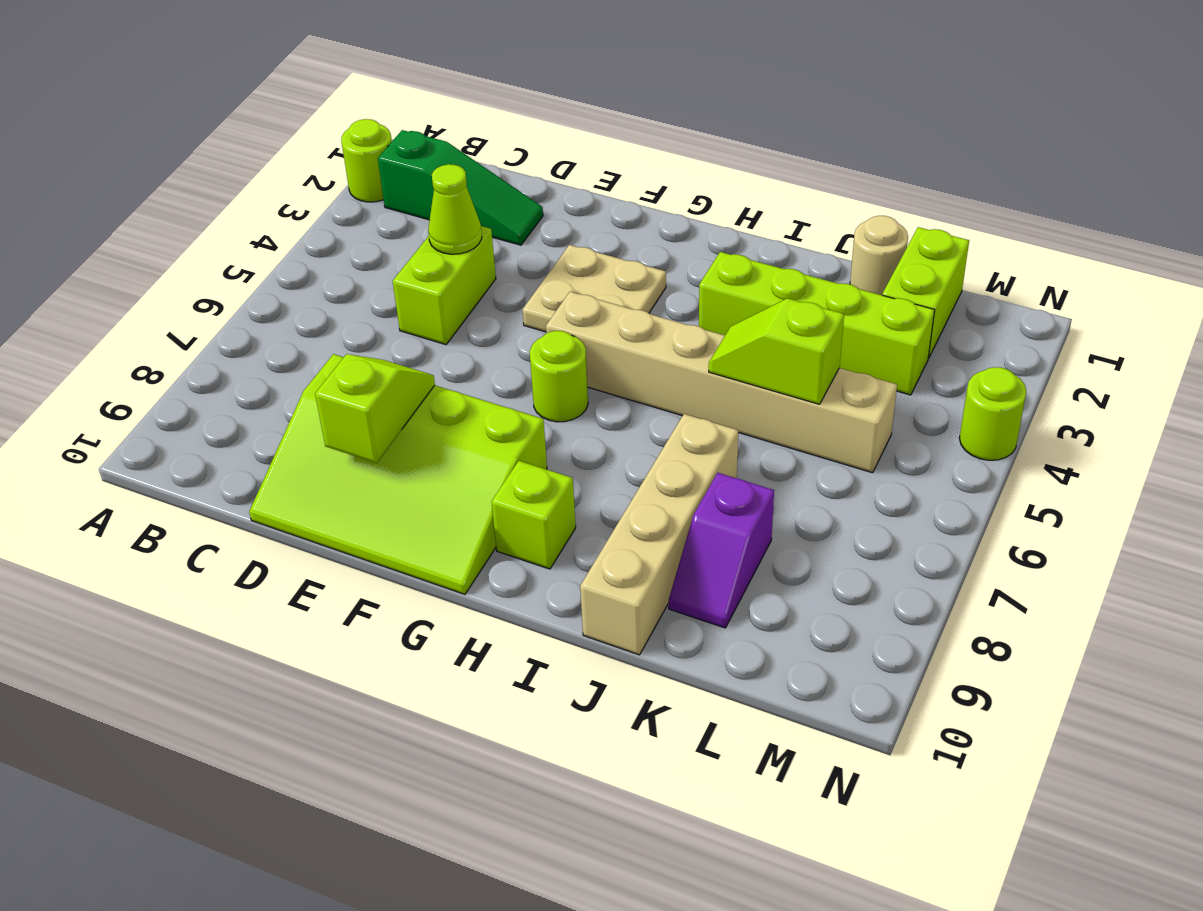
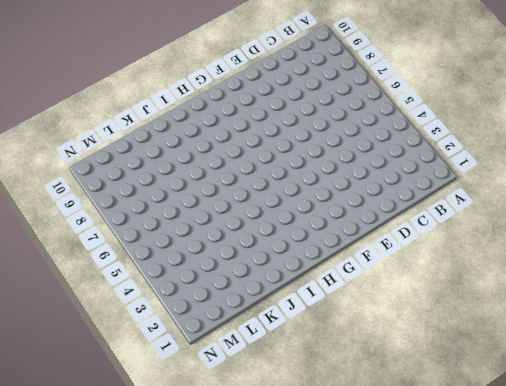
none -> lime round brick A2 level 1
none -> green slope B2:D2 level 1 top B
none -> lime brick D4:D5 level 1

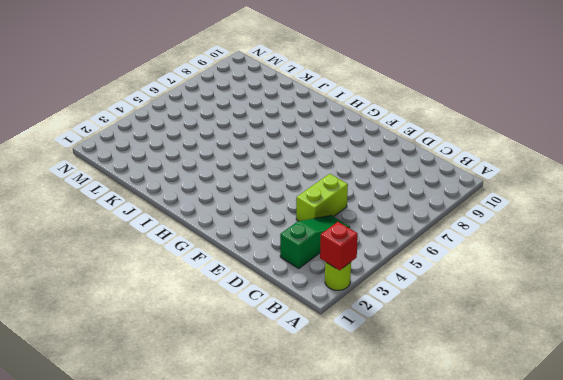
red brick A2 level 2 -> none
green slope C2:C4 level 1 top 2 -> green slope B2:D2 level 1 top B
none -> lime slope D8:G10 level 1 top 8
none -> tan plate F3:G4 level 1
none -> tan brick G5:L5 level 1

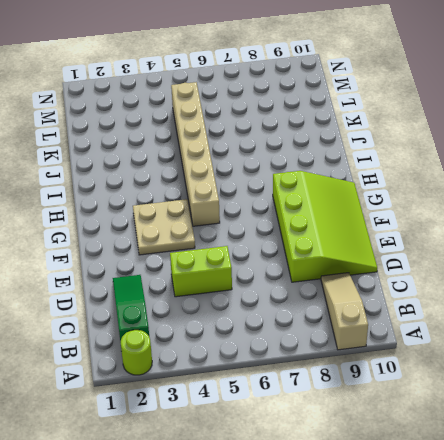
tan slope A9:C9 level 1 top A -> none
none -> lime round brick G6 level 1
none -> lime brick H9 level 1
none -> lime brick I3:L3 level 1

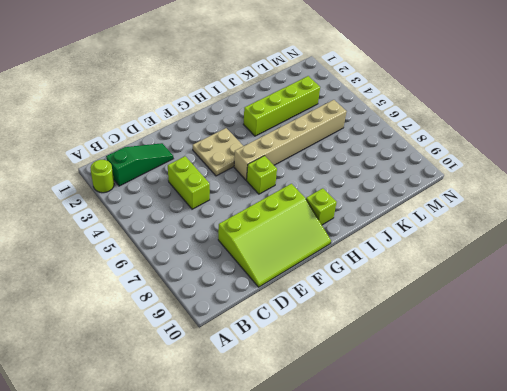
lime brick G6 level 1 -> lime round brick G6 level 1
none -> tan brick J7:J10 level 1
none -> tan round brick K1 level 1
none -> purple slope K8:K9 level 1 top 8

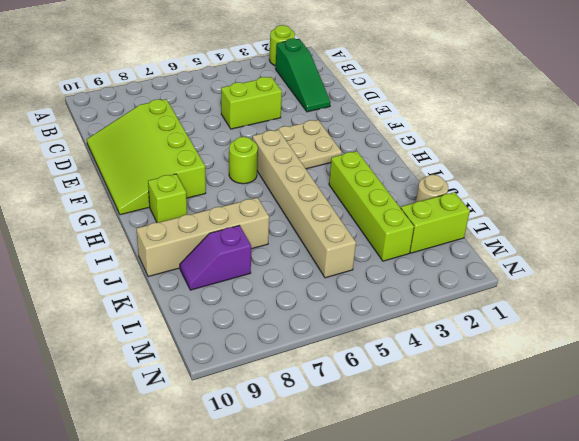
none -> lime round brick N4 level 1
none -> lime cone D4 level 2
none -> lime slope E8:E9 level 2 top 9

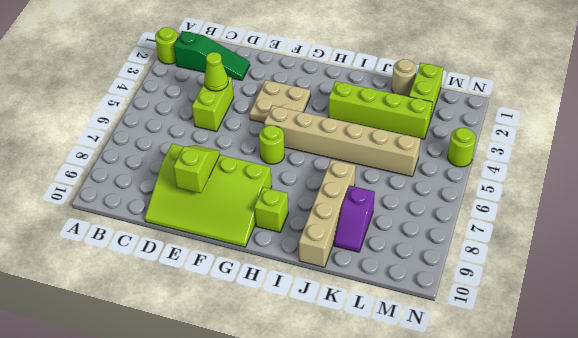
none -> lime slope J5:K5 level 2 top K

